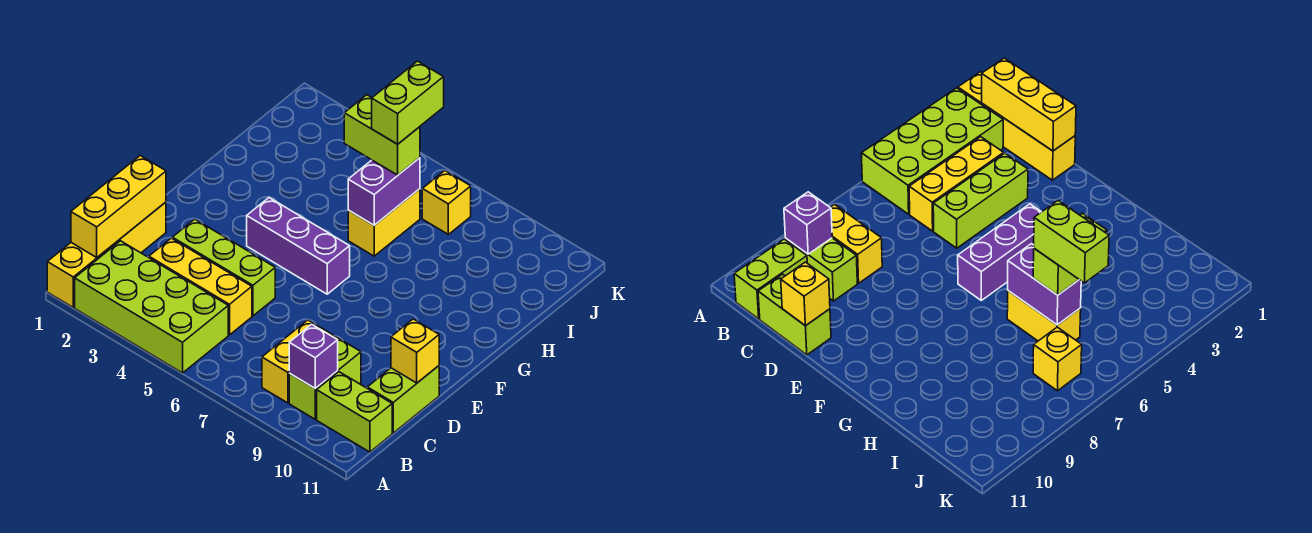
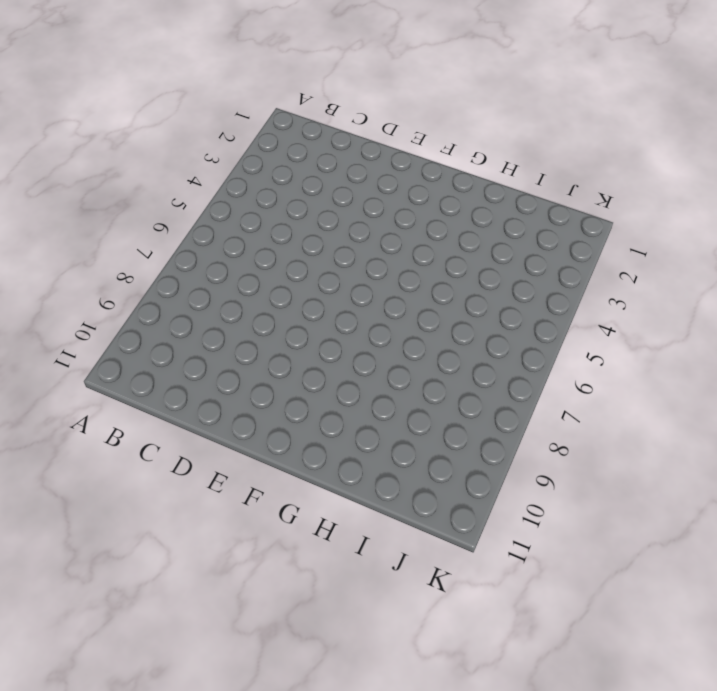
none -> yellow brick A1:D1 level 1
none -> lime brick A2:B5 level 1
none -> yellow brick B8:C8 level 1

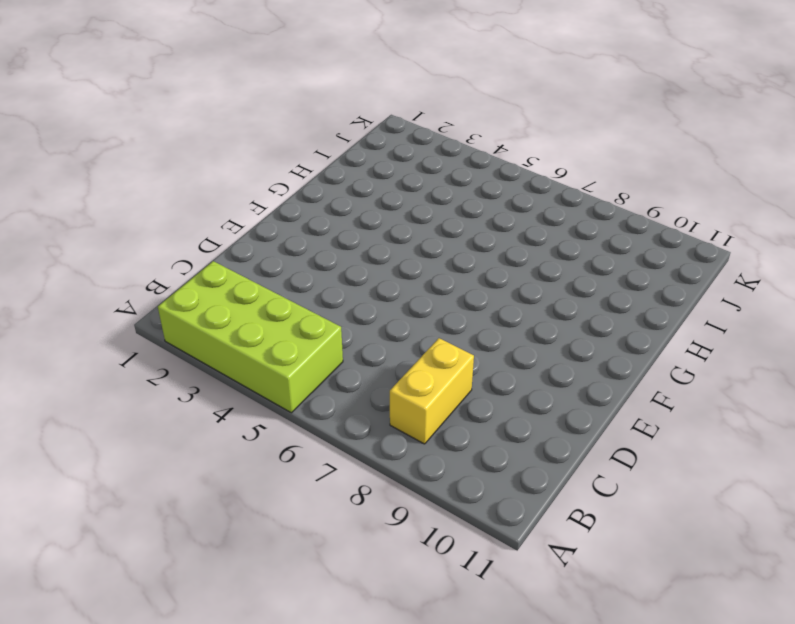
none -> yellow brick A1:D1 level 1
none -> lime brick B9:C9 level 1
none -> lime brick B10:B11 level 1

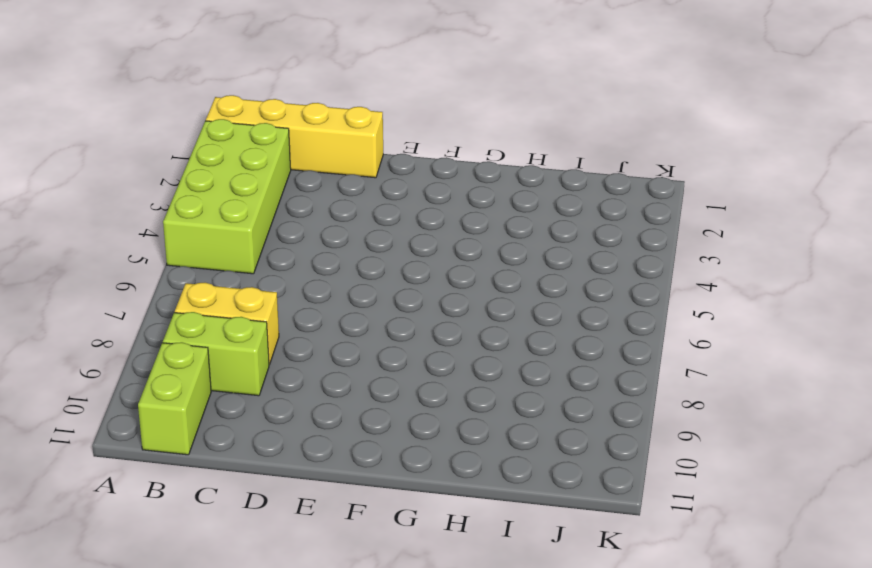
none -> yellow brick C3:C5 level 1
none -> lime brick C11:D11 level 1
none -> lime brick D3:D5 level 1

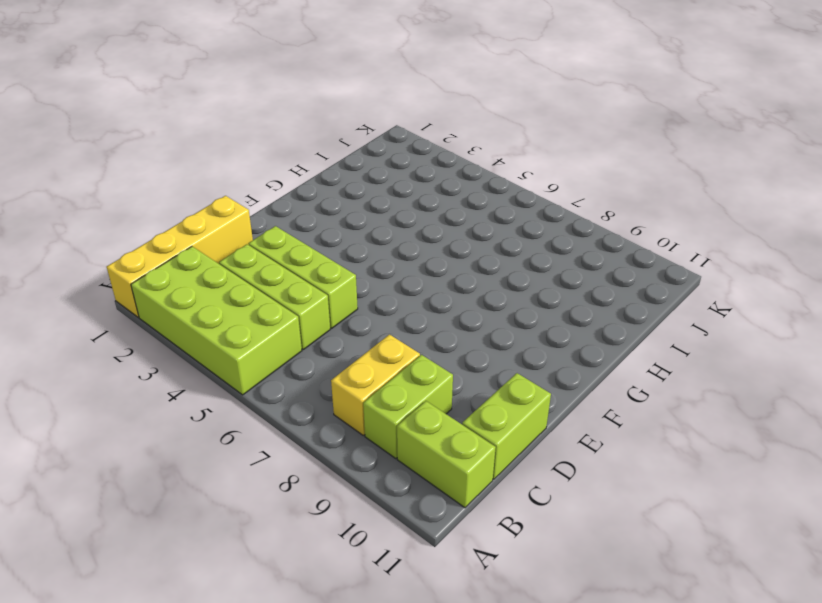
lime brick C3:C5 level 1 -> yellow brick C3:C5 level 1
none -> purple brick F4:F6 level 1
none -> yellow brick H6:I6 level 1
none -> yellow brick J7 level 1

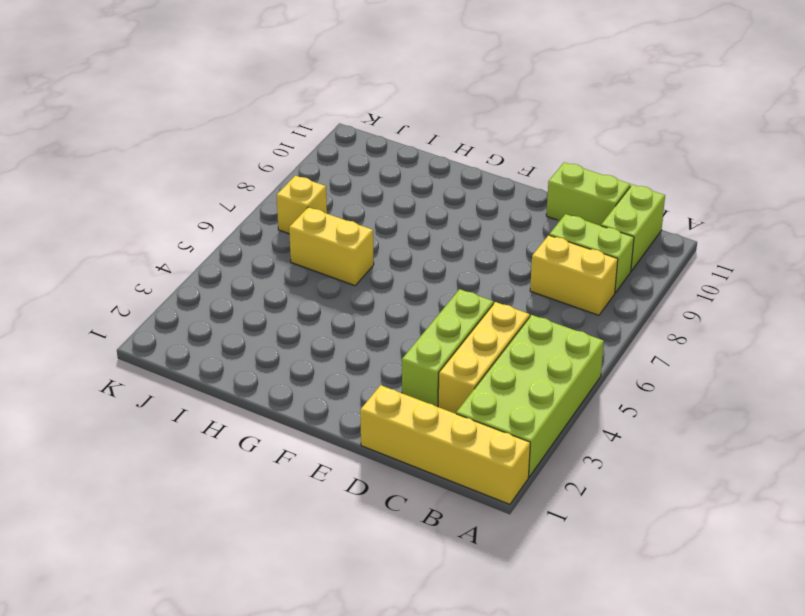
none -> purple brick F4:F6 level 1
none -> yellow brick B1:D1 level 2
none -> purple brick B9 level 2

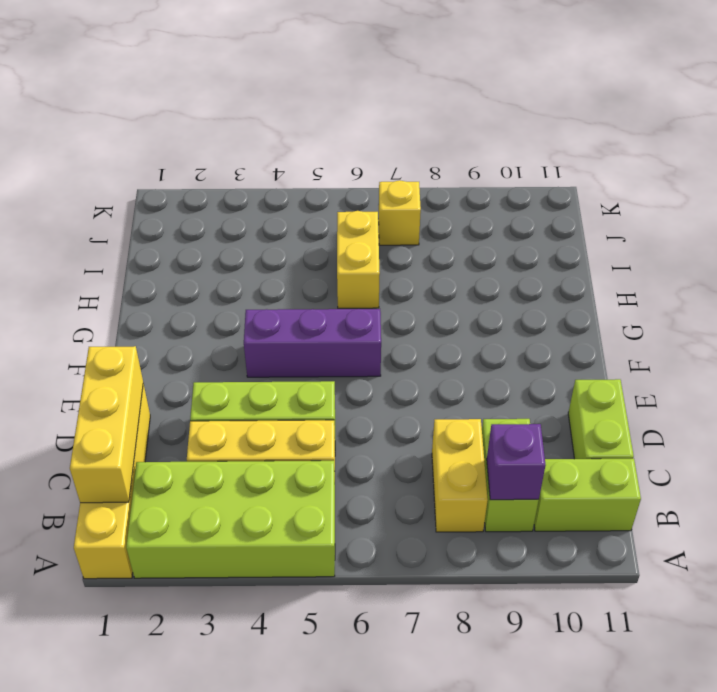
none -> yellow brick D11 level 2
none -> purple brick H6:I6 level 2
none -> lime brick I5:I6 level 3

